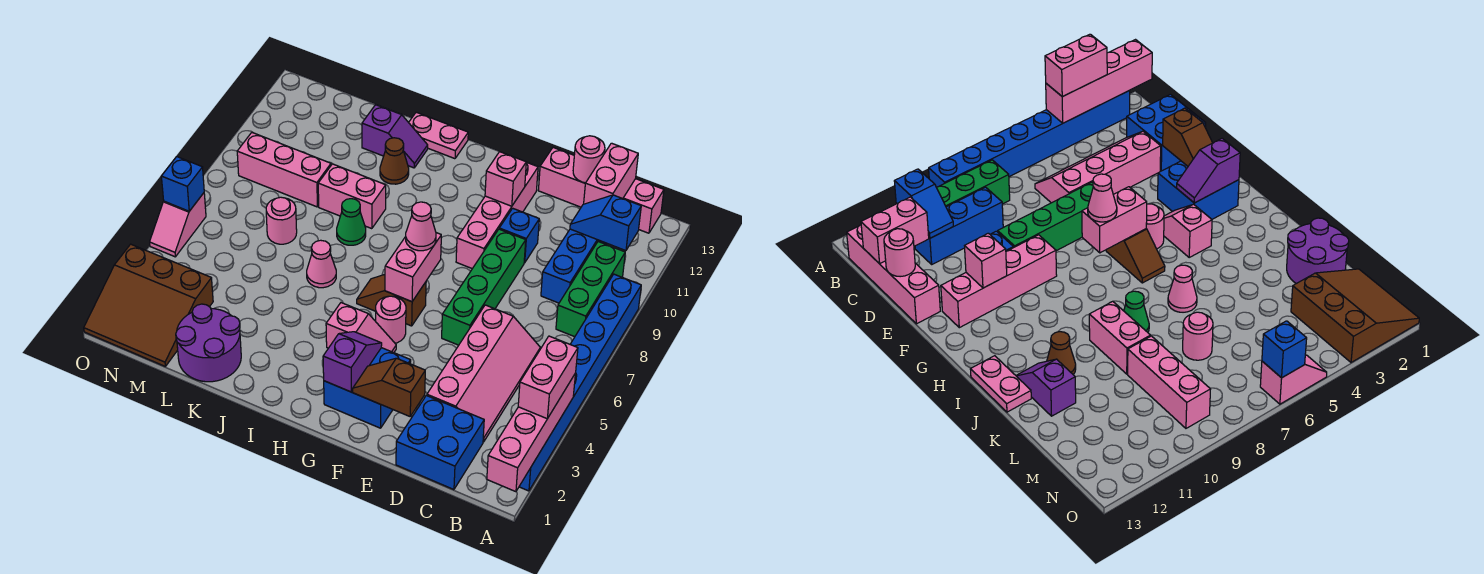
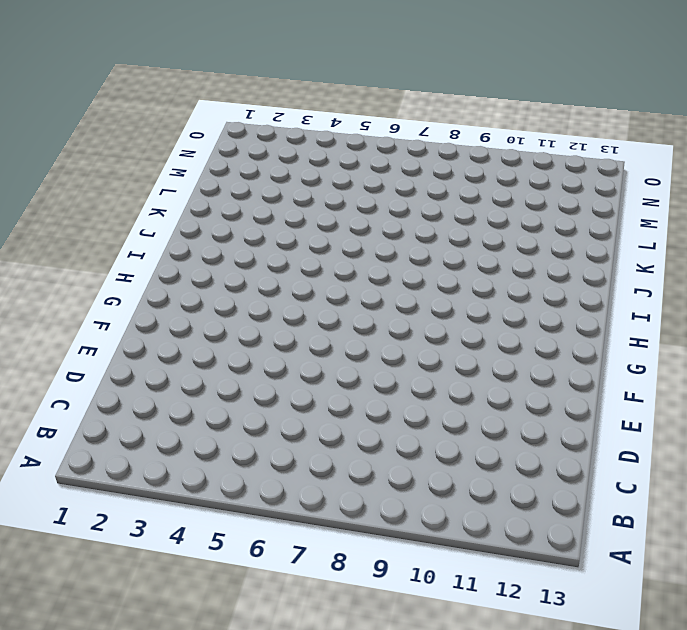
none -> blue brick A2:A9 level 1
none -> green brick B8:B10 level 1
none -> pink brick B13:E13 level 1
none -> blue brick C1:D2 level 1

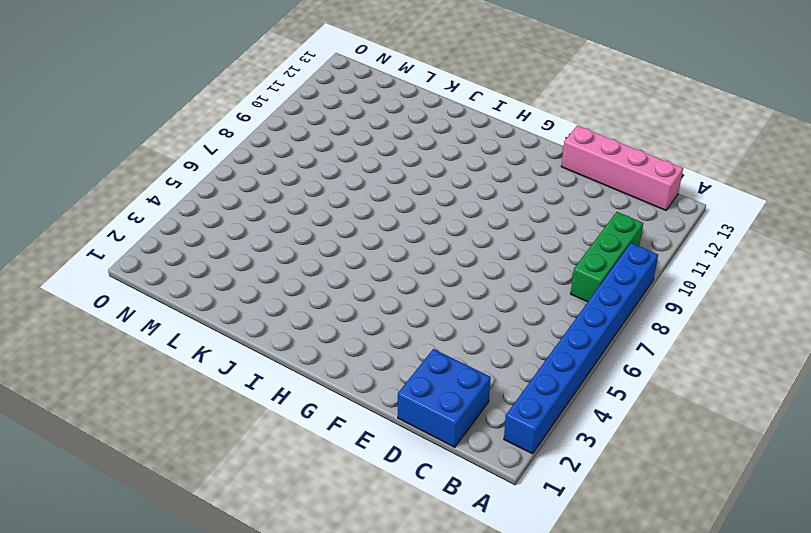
none -> pink slope C3:D6 level 1 top D
none -> blue brick C9:C11 level 1
none -> green brick E6:E9 level 1
none -> blue brick E10 level 1

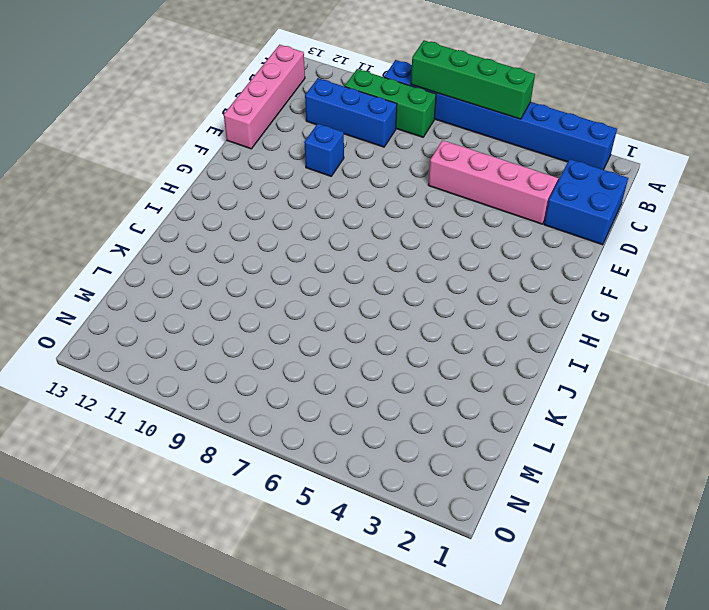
green brick A5:A8 level 2 -> green brick E6:E9 level 1
none -> blue brick F2:G3 level 1
none -> pink brick F9:F12 level 1
none -> pink slope G4:H4 level 1 top H
none -> pink round brick G5 level 1

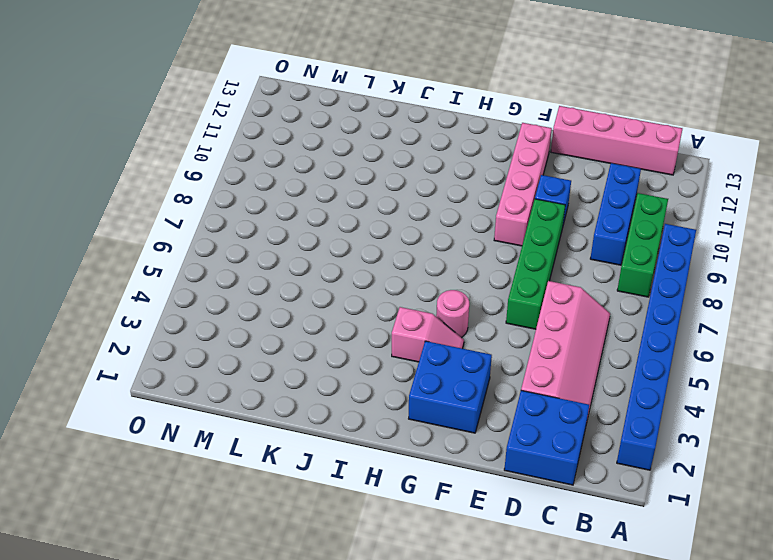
none -> brown slope G6:H6 level 1 top G
none -> pink plate I13:J13 level 1
none -> pink cone J6 level 1
none -> green cone J8 level 1

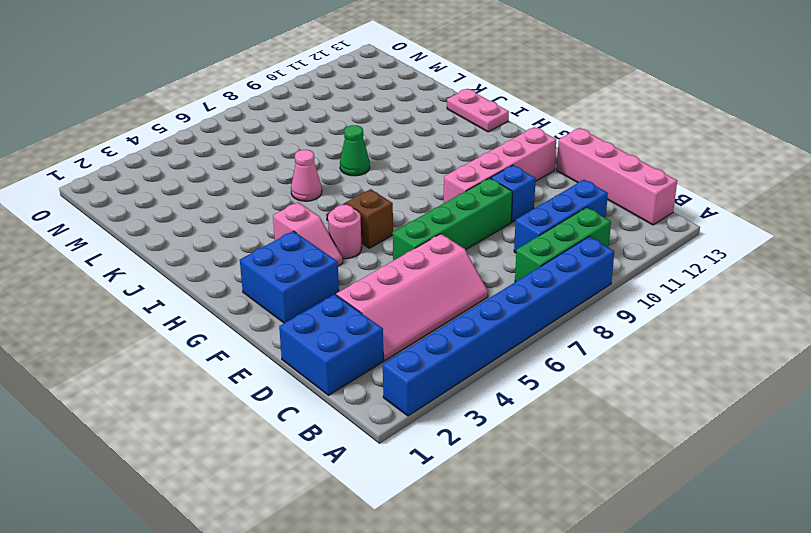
none -> pink brick J9:K9 level 1
none -> brown cone J11 level 1
none -> purple slope J12:K12 level 1 top K
none -> purple round brick K1:L2 level 1

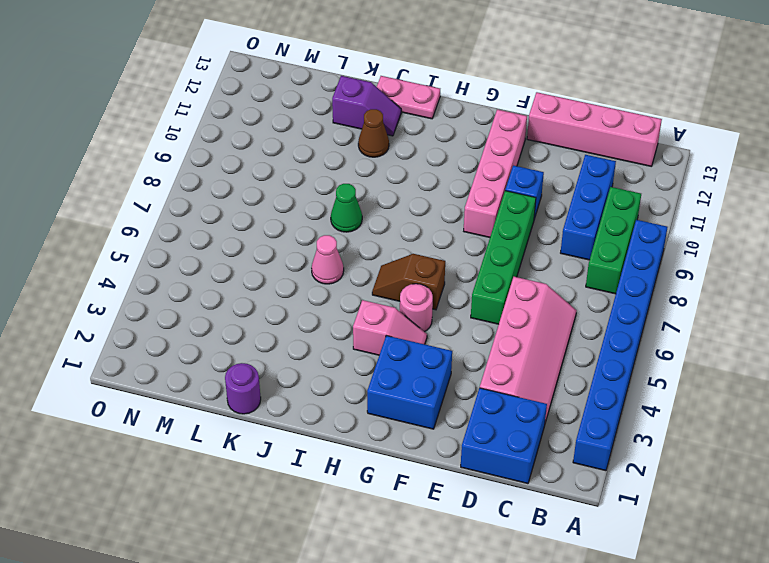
purple round brick K1 level 1 -> purple round brick K1:L2 level 1
none -> pink brick J9:K9 level 1
none -> pink round brick L7 level 1
none -> pink brick L9:N9 level 1
none -> brown slope M1:O3 level 1 top 3

